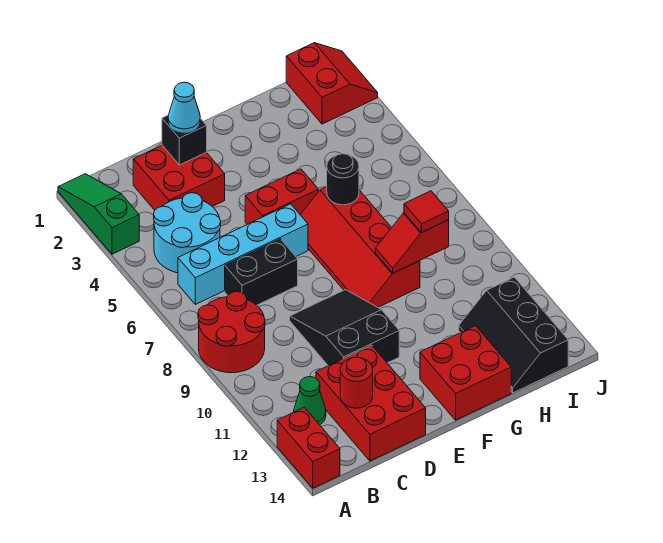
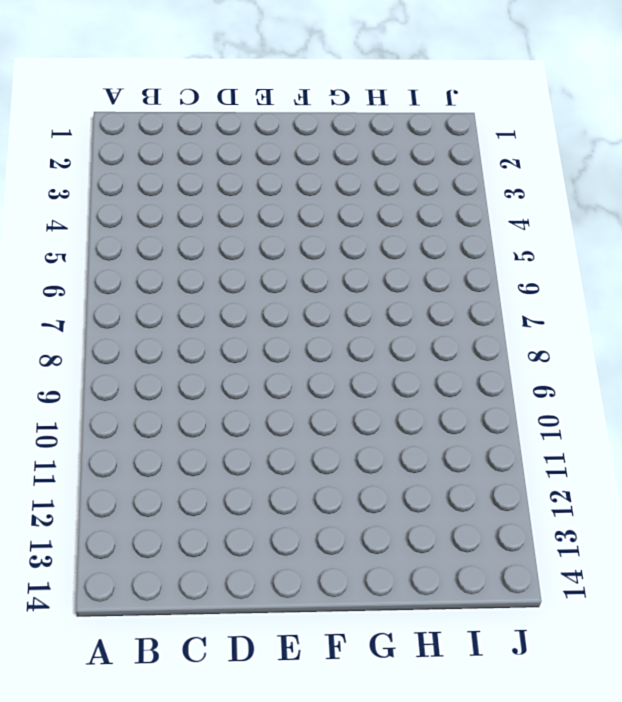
none -> green slope A1:A3 level 1 top 3
none -> red round brick A8:B9 level 1
none -> red brick A13:A14 level 1

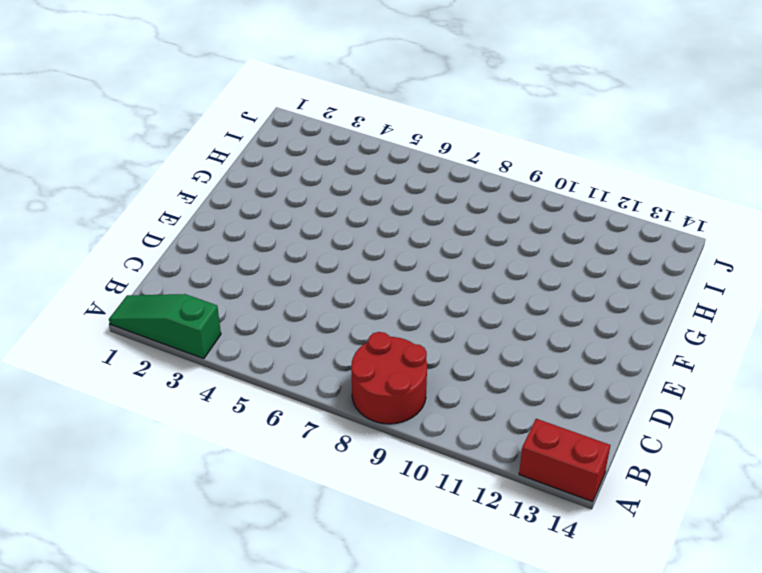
none -> cyan round brick B4:C5 level 1
none -> cyan brick B6:E6 level 1
none -> green cone B12 level 1

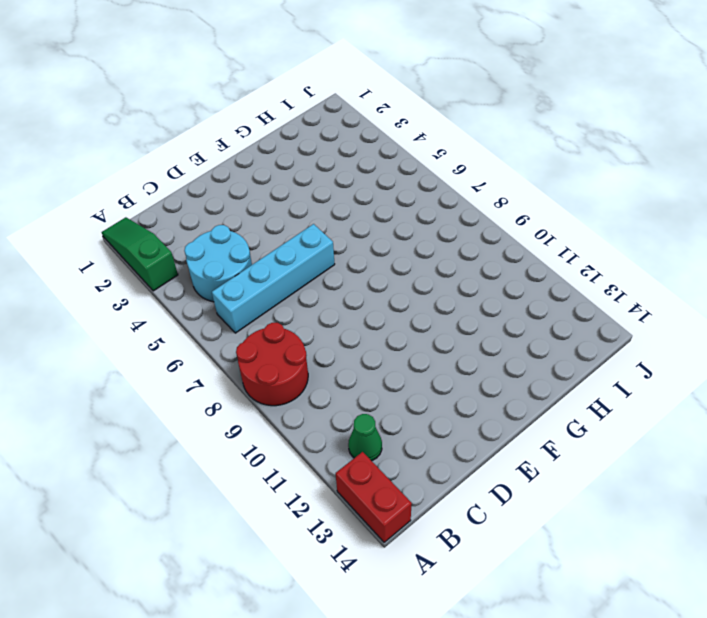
none -> red brick C2:D3 level 1
none -> black brick C7:D7 level 1
none -> red brick C12:D14 level 1

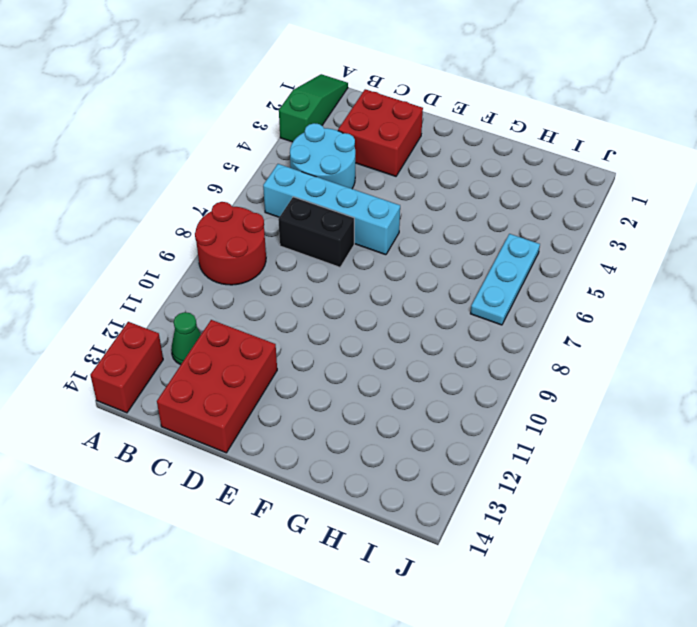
cyan plate I5:I7 level 1 -> none
none -> black slope D9:E11 level 1 top 11
none -> red brick E5:F5 level 1
none -> red slope F6:G9 level 1 top G

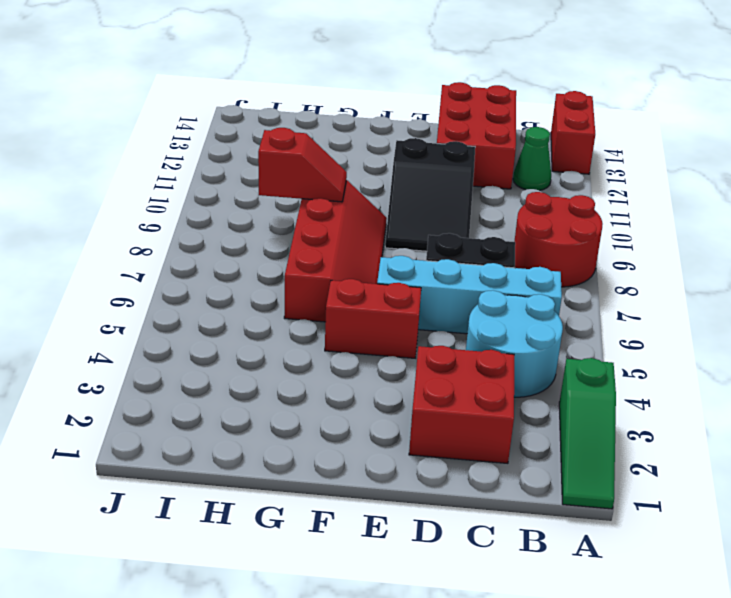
none -> red brick F13:G14 level 1
none -> black slope H12:I14 level 1 top I
none -> red slope I1:J2 level 1 top I

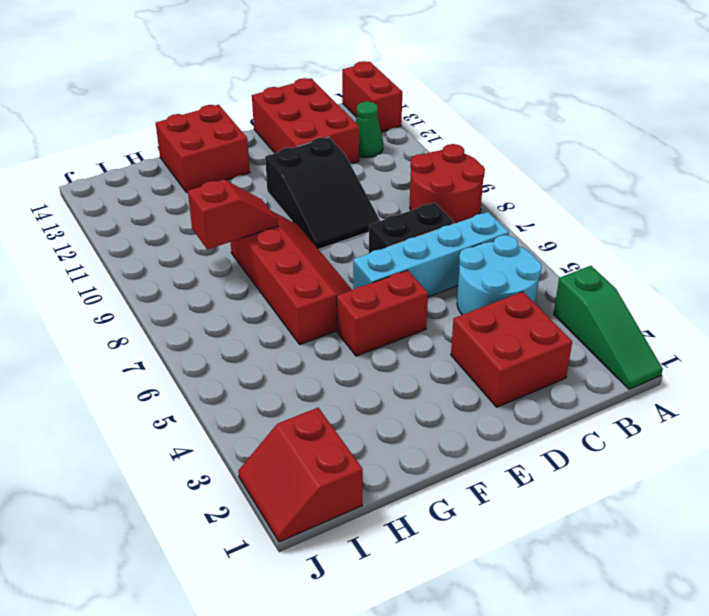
none -> black slope H12:I14 level 1 top I
none -> red round brick C13 level 2
none -> black brick D2 level 2

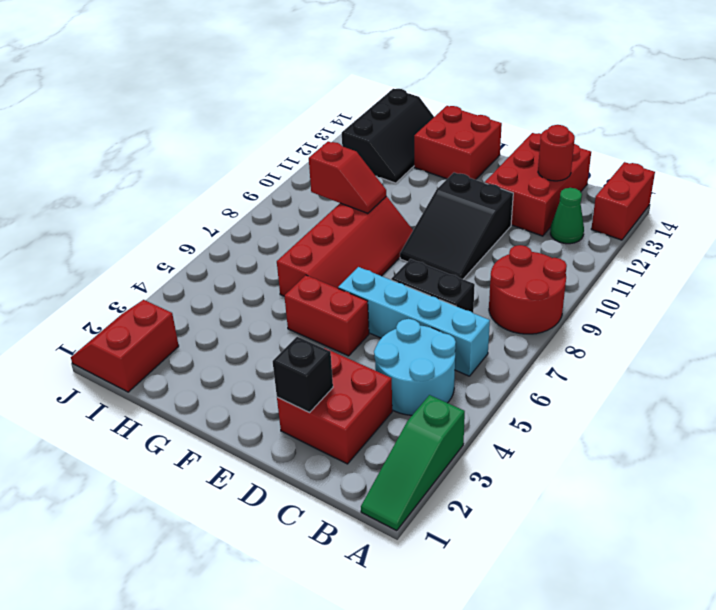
none -> black round brick G6 level 2
none -> cyan cone D2 level 3
none -> red tile H9 level 3

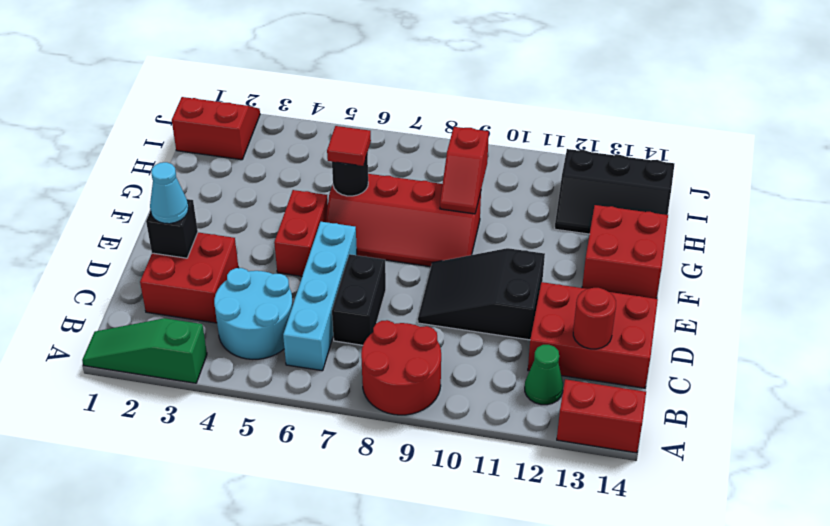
red tile G6 level 3 -> red tile H9 level 3

